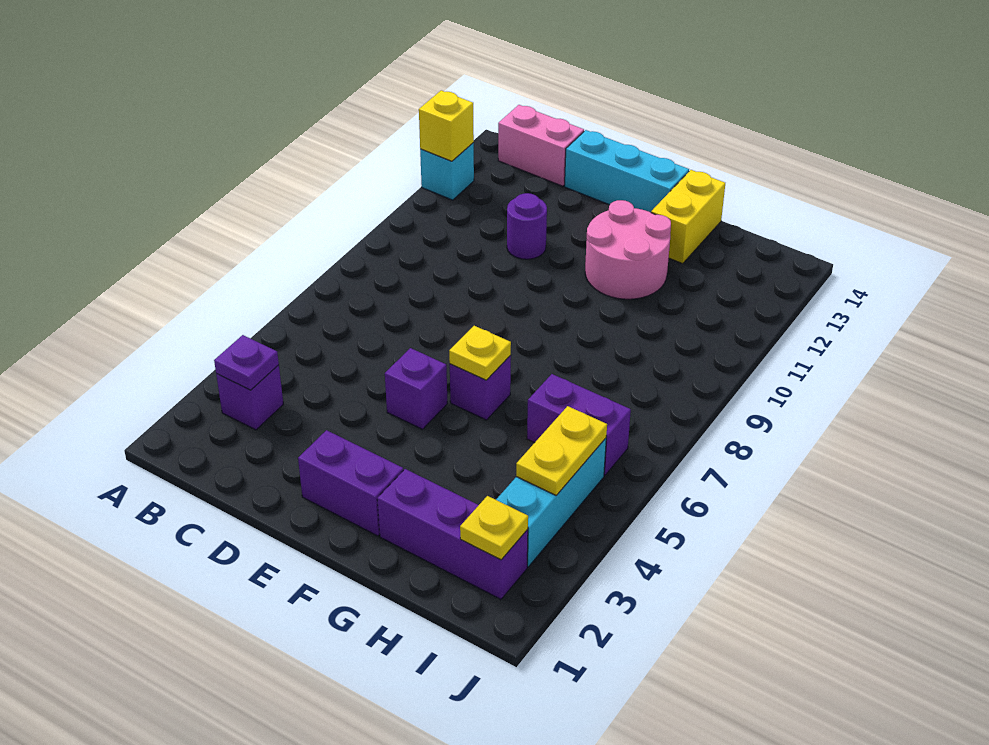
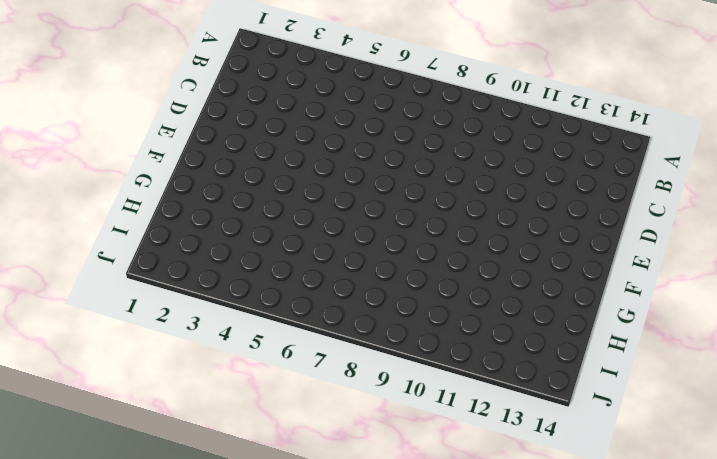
none -> cyan brick A12 level 1
none -> purple brick B3 level 1
none -> pink brick B14:C14 level 1

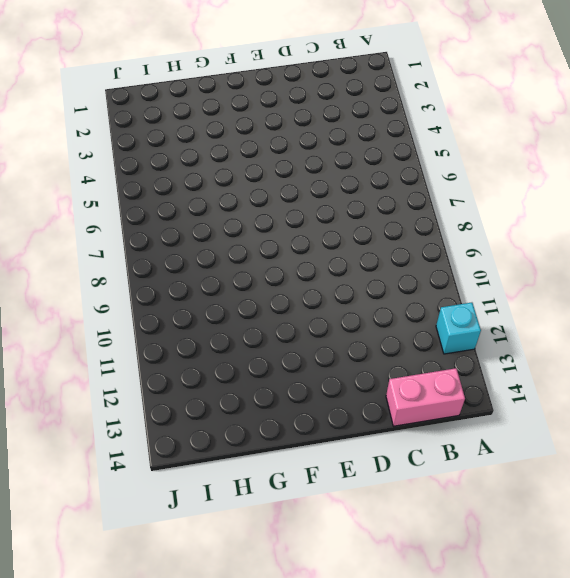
none -> purple brick B3 level 1
none -> purple round brick D11 level 1
none -> cyan brick D14:F14 level 1

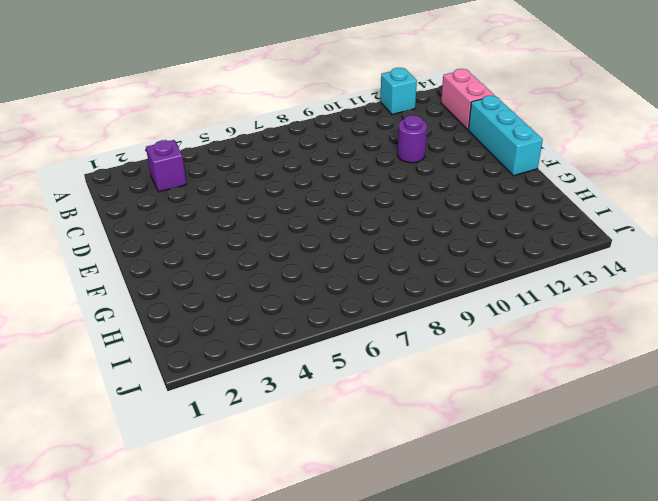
none -> purple brick E2:F2 level 1
none -> purple brick E5 level 1
none -> purple brick F6 level 1

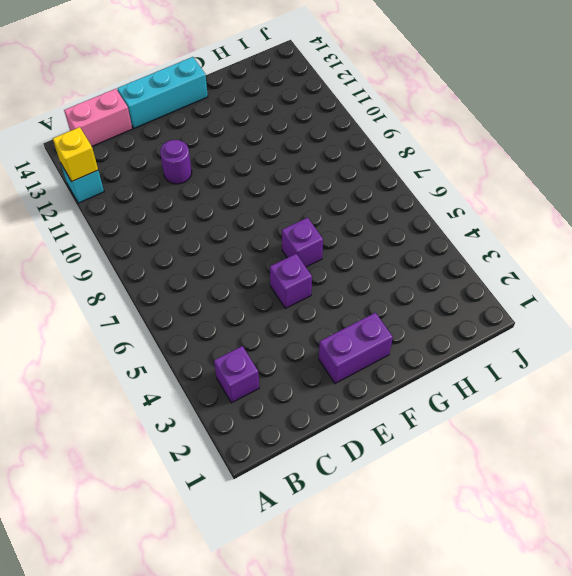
none -> pink round brick F11:G12 level 1
none -> purple brick G2:I2 level 1
none -> yellow brick G13:G14 level 1

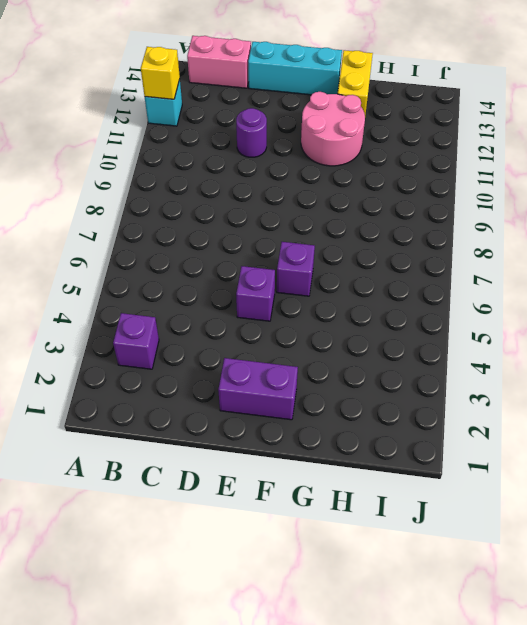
none -> purple brick G2:I2 level 1
none -> purple brick H6:I6 level 1
none -> cyan brick I3:I5 level 1

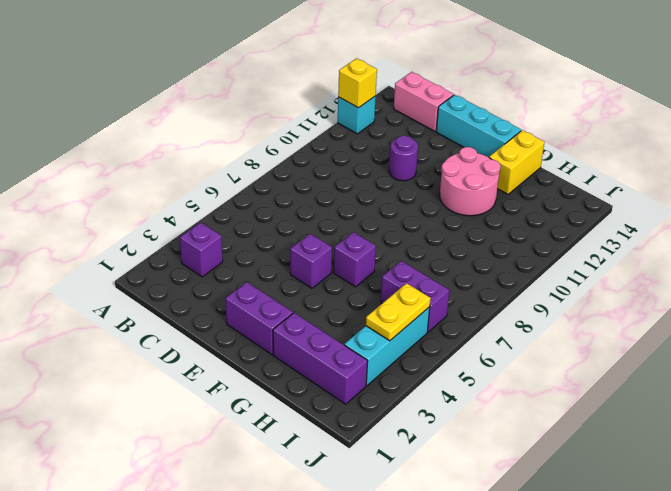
none -> purple plate B3 level 2
none -> yellow plate F6 level 2
none -> yellow plate I2 level 2

